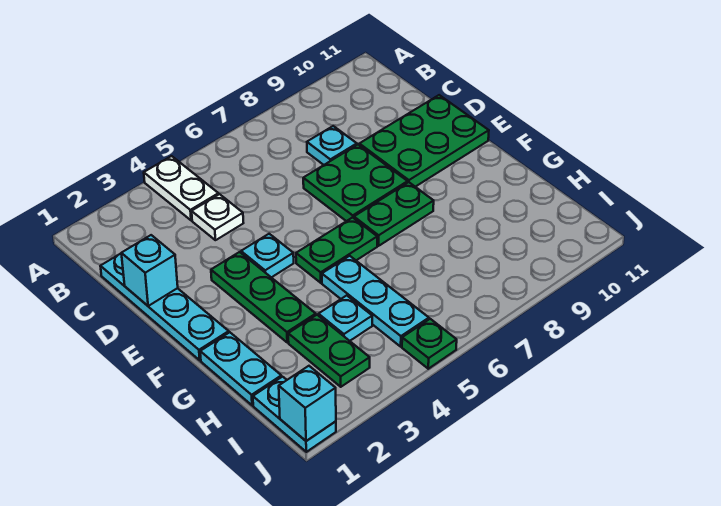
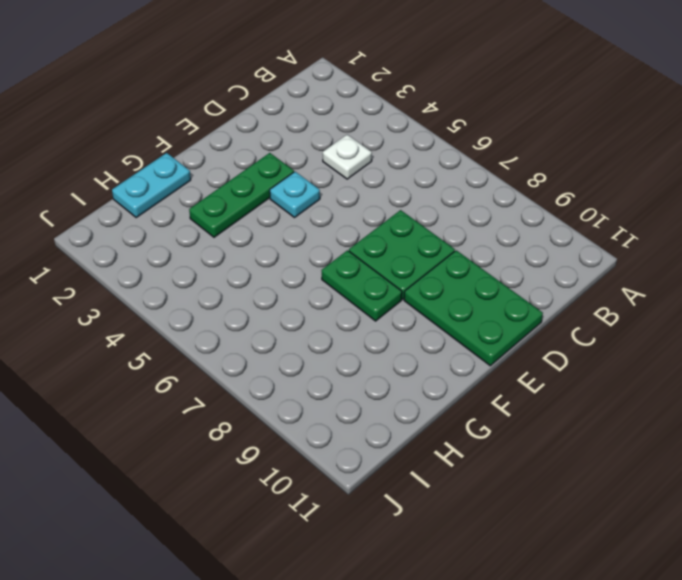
none -> white plate A4:B4 level 1
none -> cyan plate C1:F1 level 1
none -> cyan plate C8 level 1

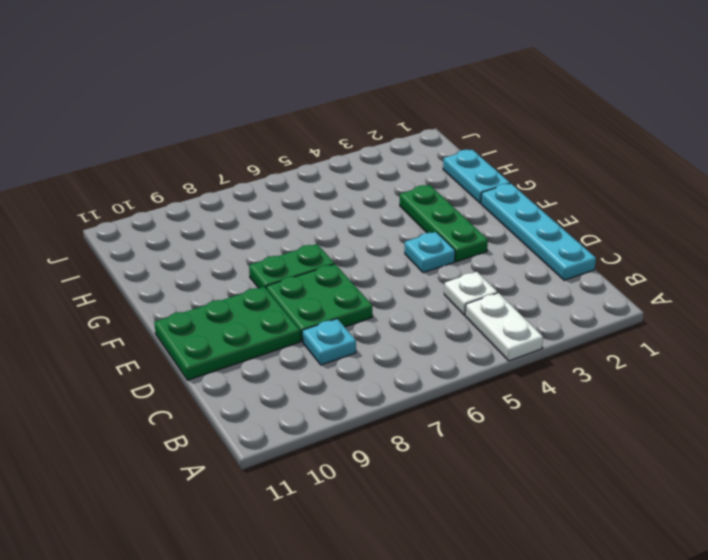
none -> green plate F5:F6 level 1
none -> cyan plate G5:I5 level 1
none -> green plate H3:I3 level 1

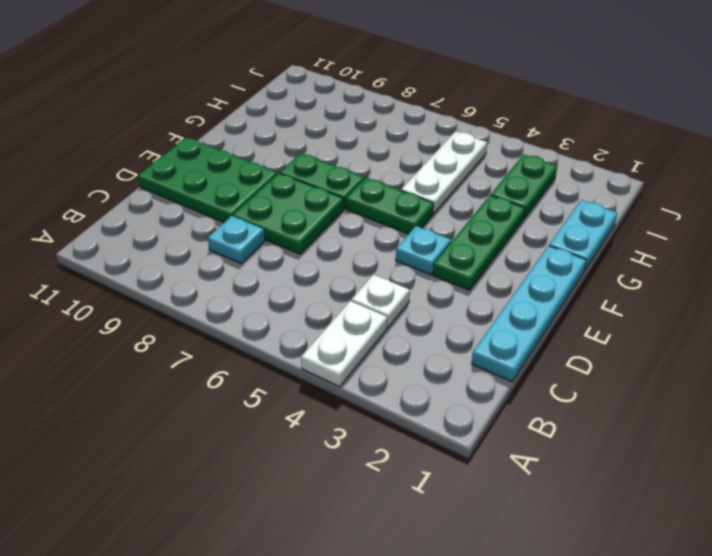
white plate G5:I5 level 1 -> cyan plate G5:I5 level 1
none -> cyan plate H4 level 1
none -> cyan plate I1:J1 level 1
none -> green plate J5 level 1

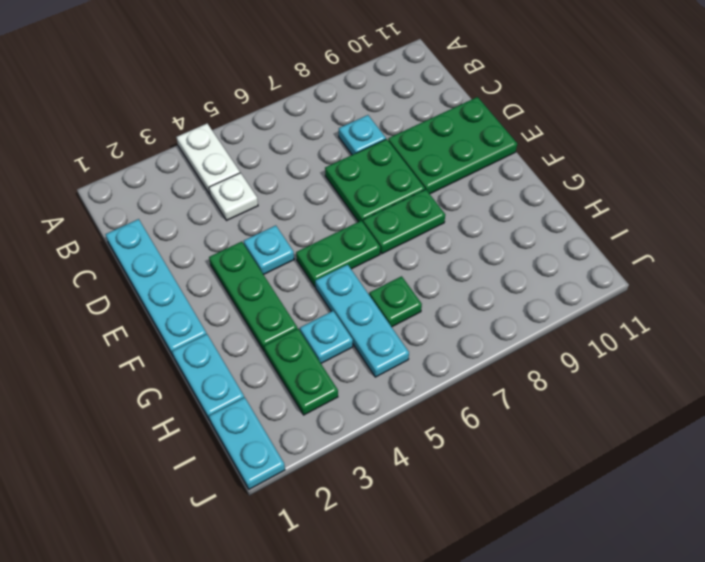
green plate H6 level 1 -> green plate J5 level 1
none -> cyan brick D1 level 2
none -> cyan brick J1 level 2

